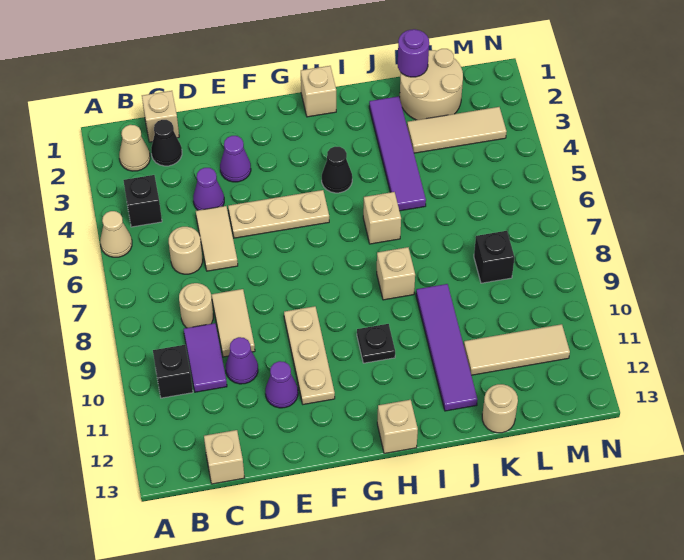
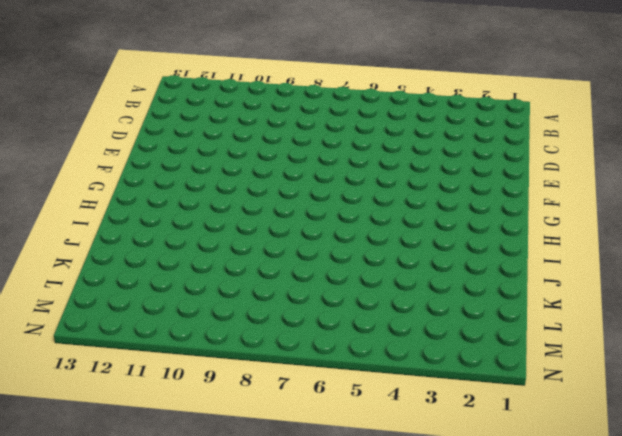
none -> tan cone A5 level 1
none -> tan cone B2 level 1
none -> black brick B4 level 1
none -> black brick B10 level 1

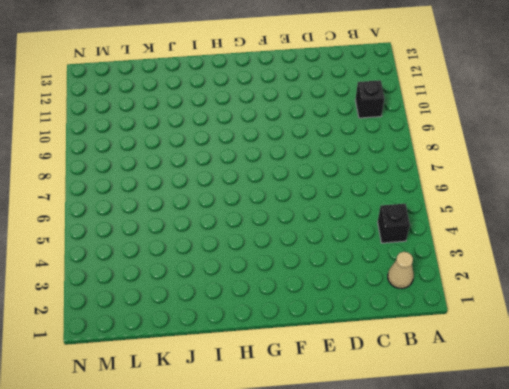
none -> tan cone A5 level 1
none -> tan brick C1 level 1
none -> black cone C2 level 1
none -> tan round brick C6 level 1

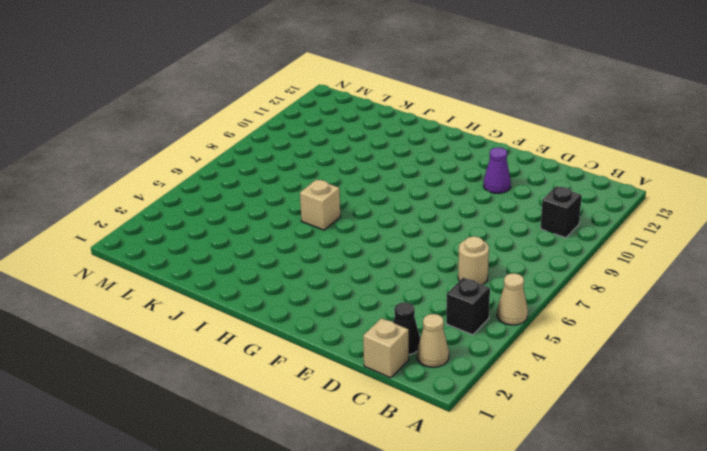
none -> tan round brick C8 level 1
none -> purple tile C9:C10 level 1
none -> tan brick C13 level 1
none -> purple cone D4 level 1

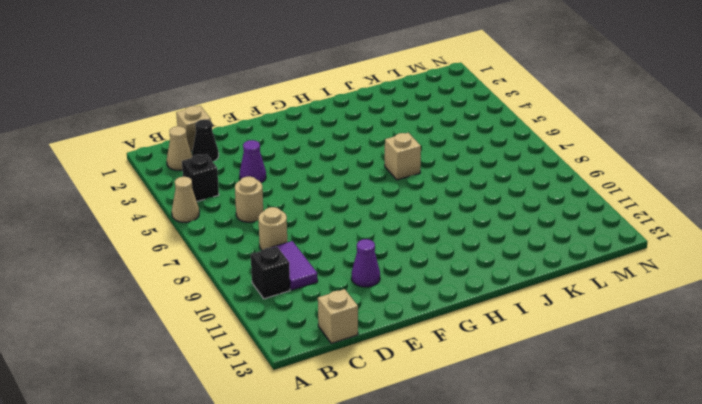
none -> tan tile D5:D6 level 1
none -> tan tile D8:D9 level 1
none -> purple cone D10 level 1
none -> purple cone E3 level 1

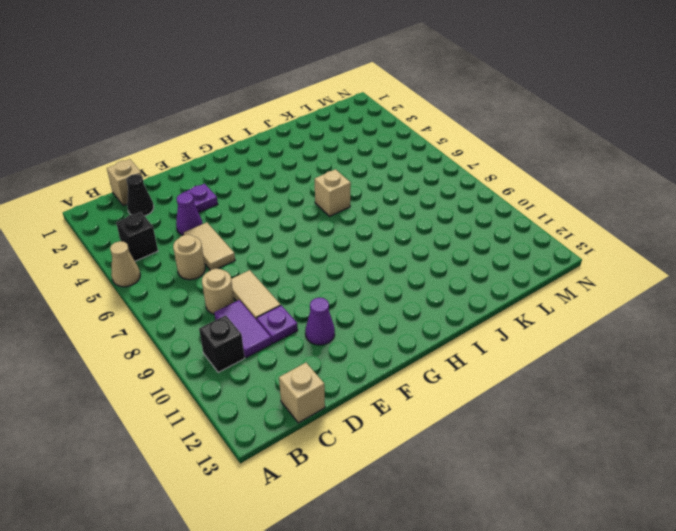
purple plate D10 level 1 -> purple cone D10 level 1
purple plate E3 level 1 -> purple cone E3 level 1
none -> tan cone B2 level 1
none -> tan plate E5:G5 level 1
none -> tan plate F9:F11 level 1
none -> tan brick H1 level 1

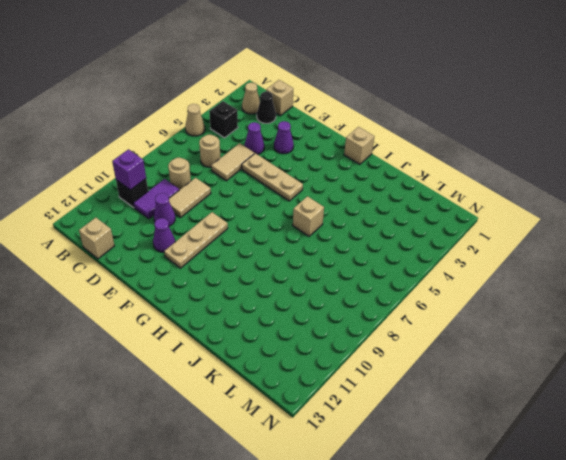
purple brick B10 level 2 -> none
none -> black cone H4 level 1
none -> black plate H10 level 1
none -> tan brick H13 level 1
none -> tan brick I8 level 1

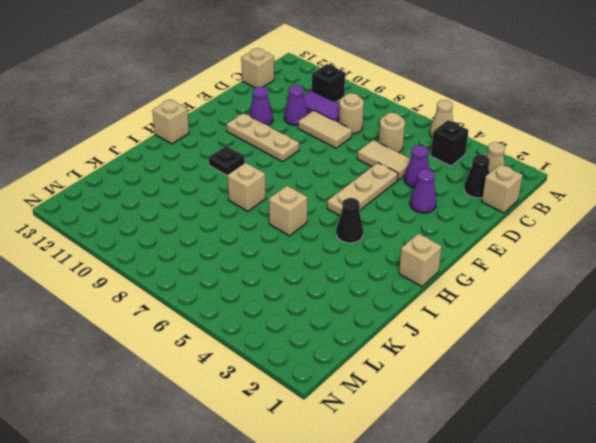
none -> purple tile J2:J5 level 1
none -> purple tile J9:J12 level 1
none -> tan round brick K1:L2 level 1
none -> tan tile K3:M3 level 1

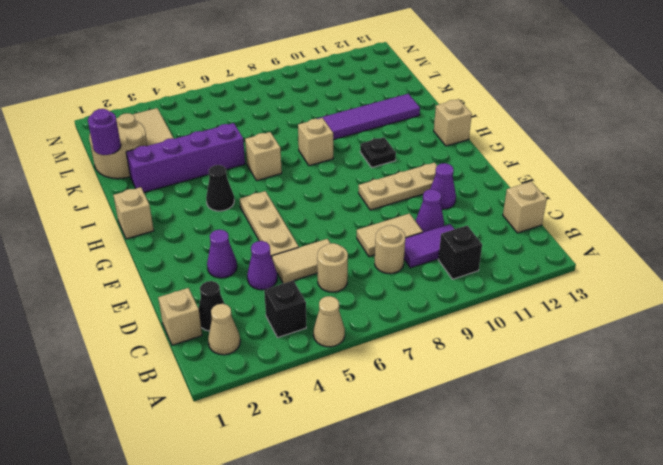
purple brick J2:J5 level 1 -> purple tile J2:J5 level 1
none -> tan tile K11:M11 level 1
none -> tan round brick K13 level 1
none -> black brick L8 level 1

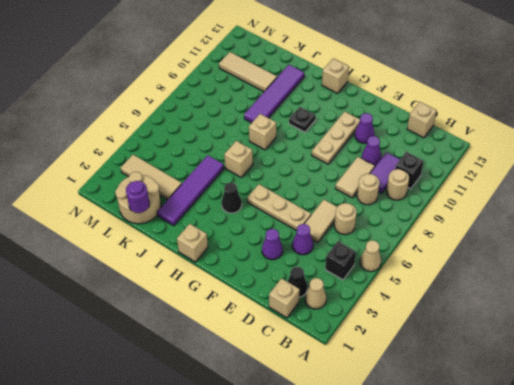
tan round brick B9 level 1 -> tan round brick K13 level 1
none -> black brick L8 level 1

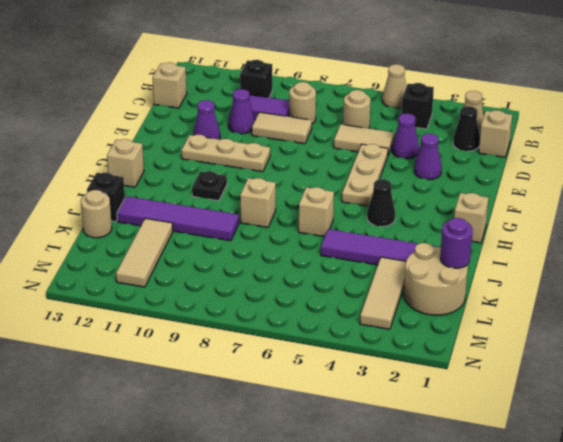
black brick J13 level 1 -> black brick L8 level 1

